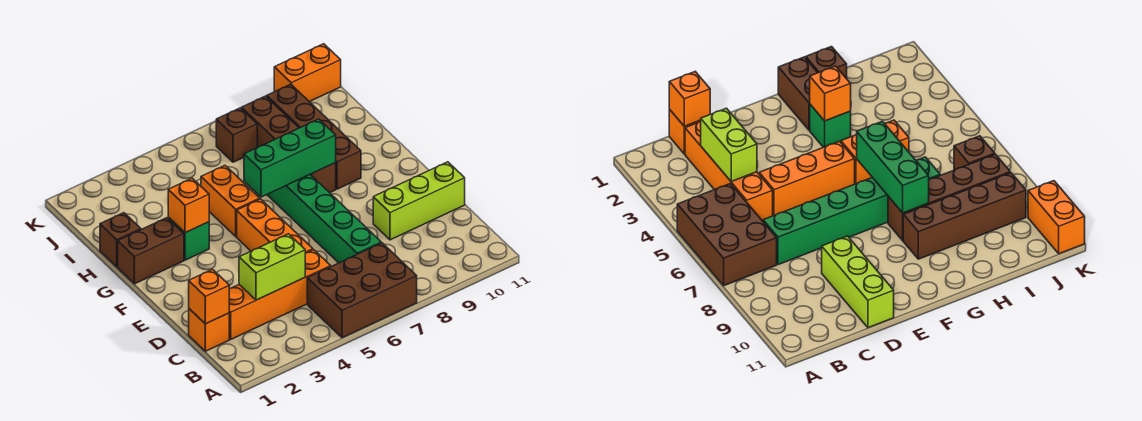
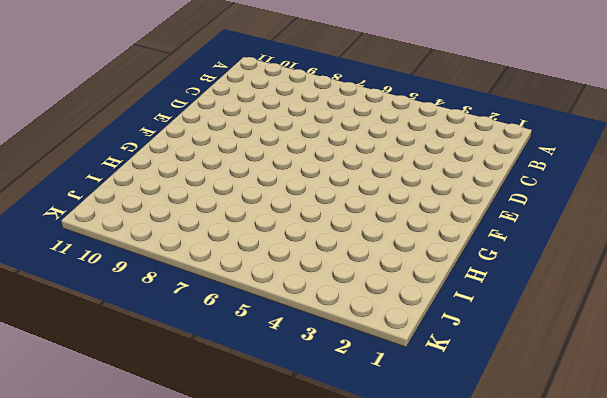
none -> brown brick A5:B7 level 1
none -> orange brick C1 level 1
none -> orange brick C2:C5 level 1

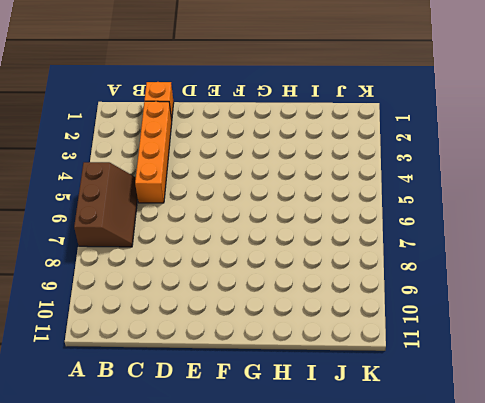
brown slope A5:B7 level 1 top A -> brown brick A5:B7 level 1
none -> green brick C7:H7 level 1
none -> orange brick D5:F5 level 1
none -> lime brick D9:D11 level 1

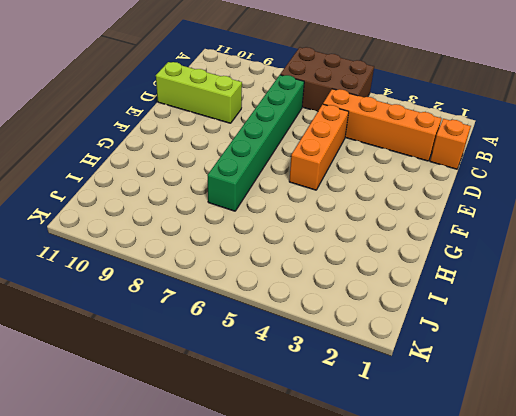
none -> brown brick G1:G2 level 1
none -> green brick G3 level 1
none -> orange brick G5:H5 level 1

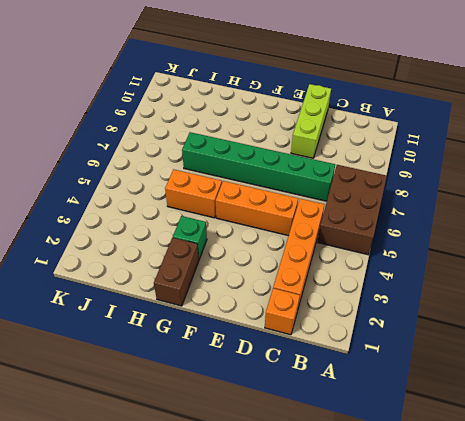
none -> brown brick G8:J8 level 1
none -> brown brick G9:J9 level 1
none -> brown brick H1 level 1

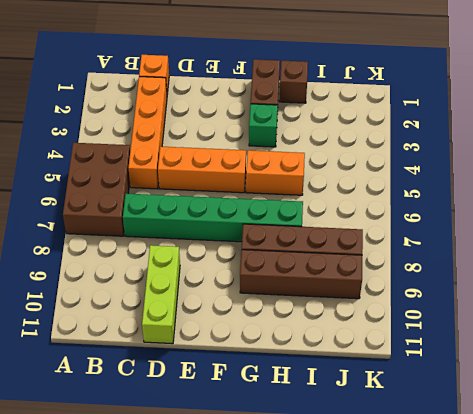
none -> brown brick J7 level 1
none -> orange brick K10:K11 level 1
none -> orange brick C1 level 2

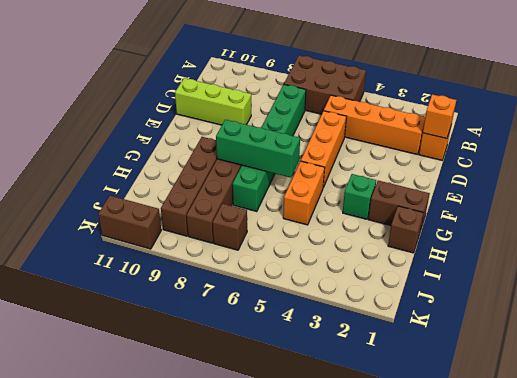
brown brick K10:K11 level 1 -> orange brick K10:K11 level 1
none -> lime brick C3:C4 level 2
none -> orange brick G3 level 2

